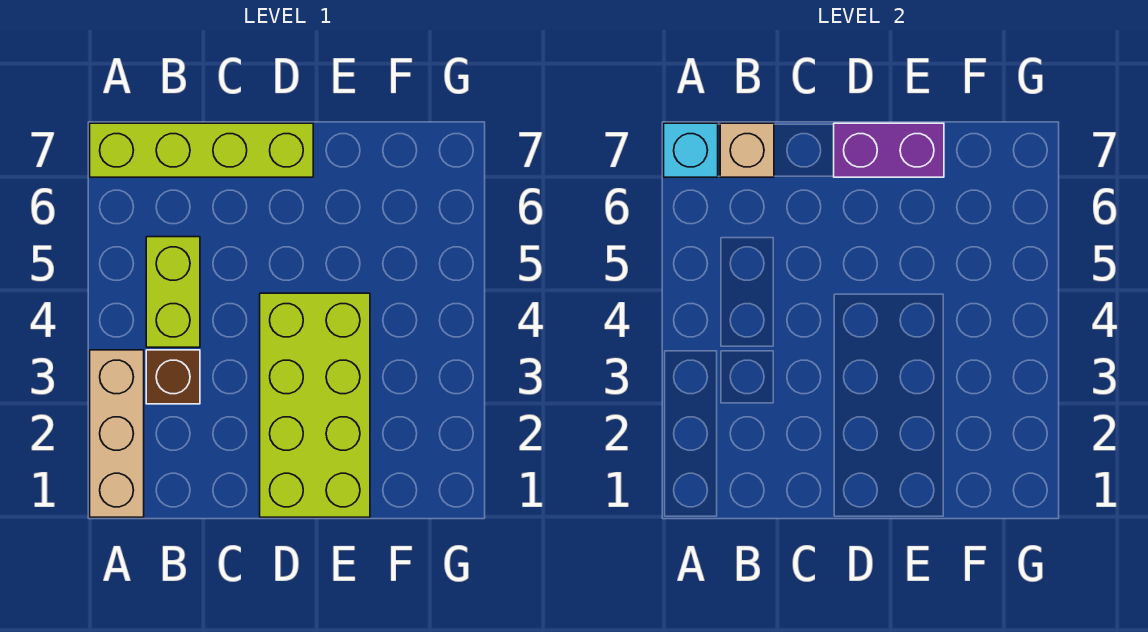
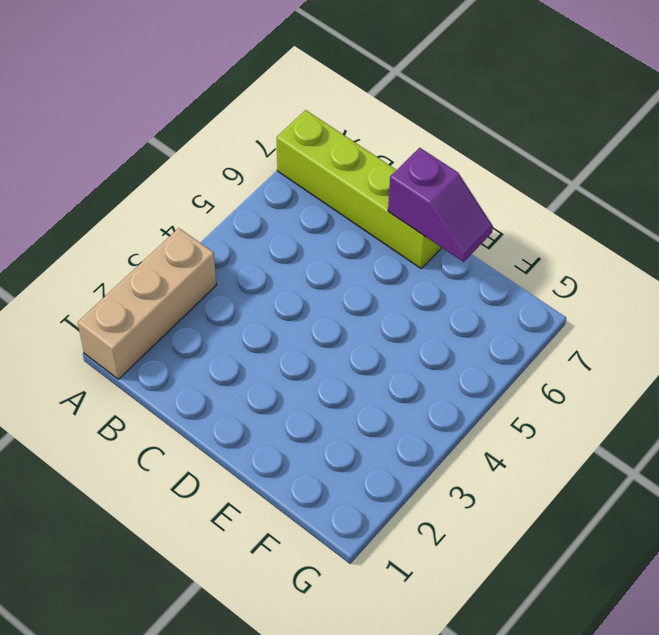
purple slope D7:E7 level 2 top D -> purple brick D7:E7 level 2
none -> brown brick B3 level 1
none -> lime brick B4:B5 level 1

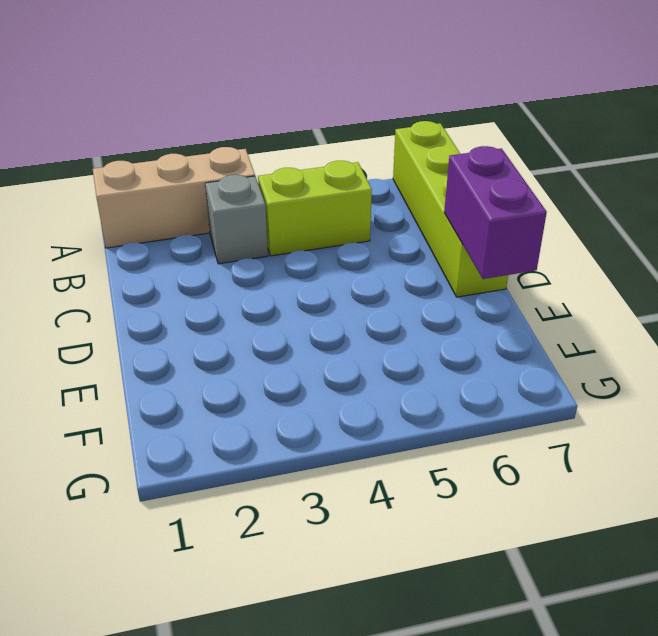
grey brick B3 level 1 -> brown brick B3 level 1
none -> lime brick D1:E4 level 1
none -> cyan brick A7 level 2

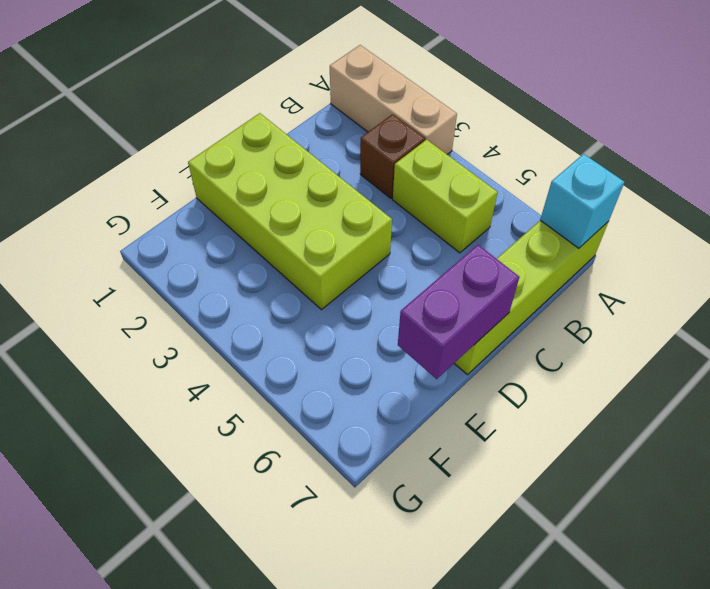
none -> tan brick B7 level 2

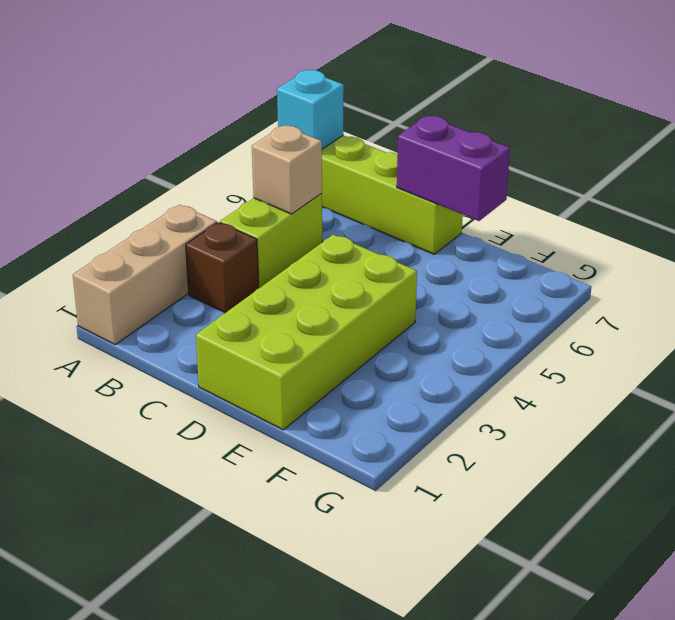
tan brick B5 level 2 -> tan brick B7 level 2

